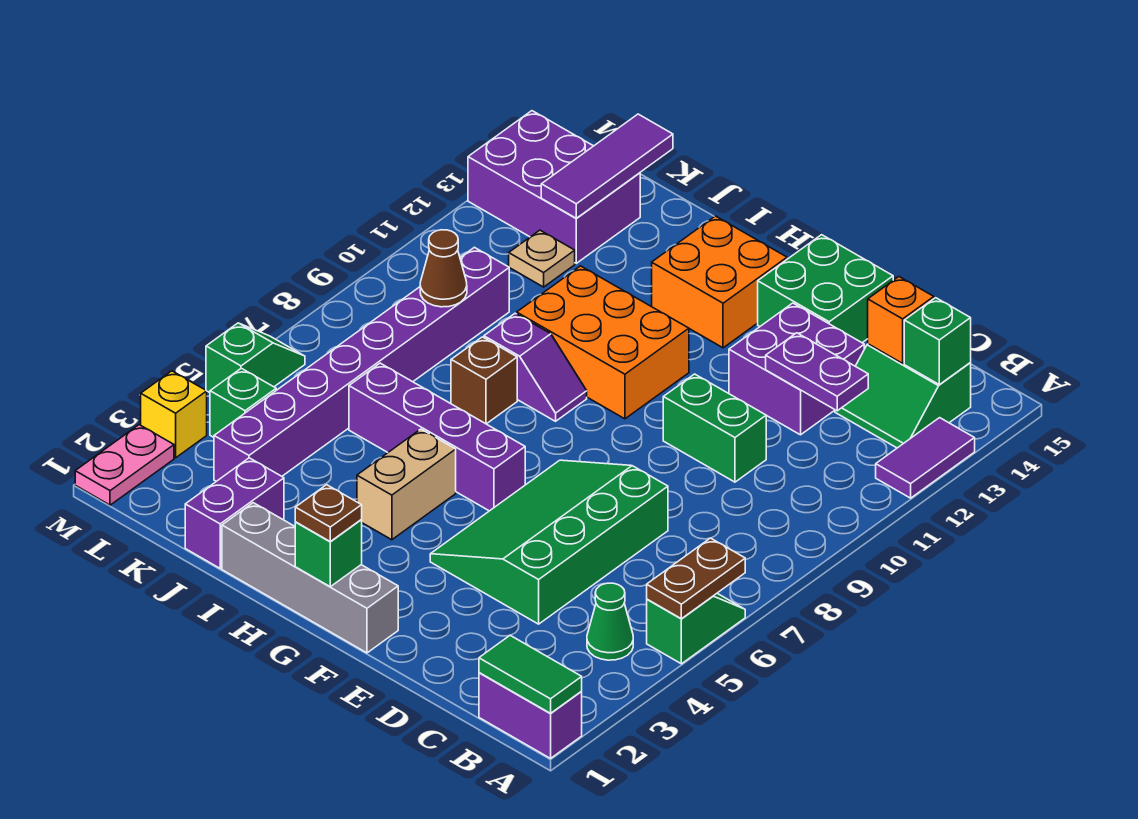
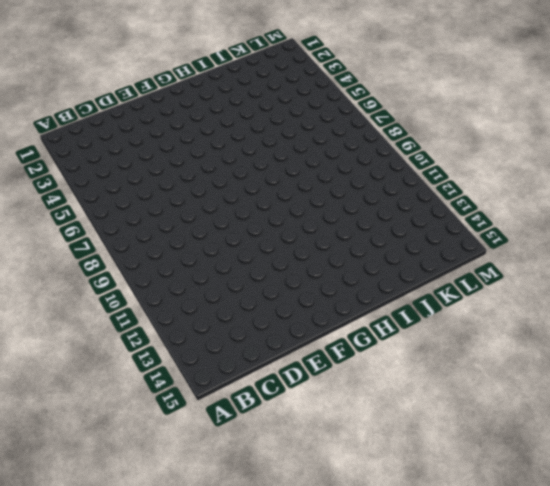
none -> purple brick A1:B1 level 1
none -> green slope A5:A6 level 1 top 5
none -> purple tile A12:A13 level 1
none -> green cone B4 level 1

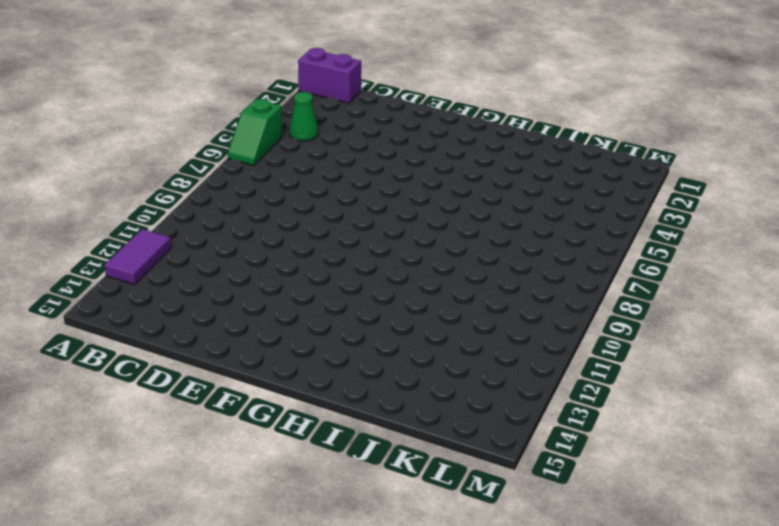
none -> green slope B13:C14 level 1 top 14
none -> green slope D4:F7 level 1 top D
none -> green brick D10:E10 level 1
none -> purple brick D12:E13 level 1

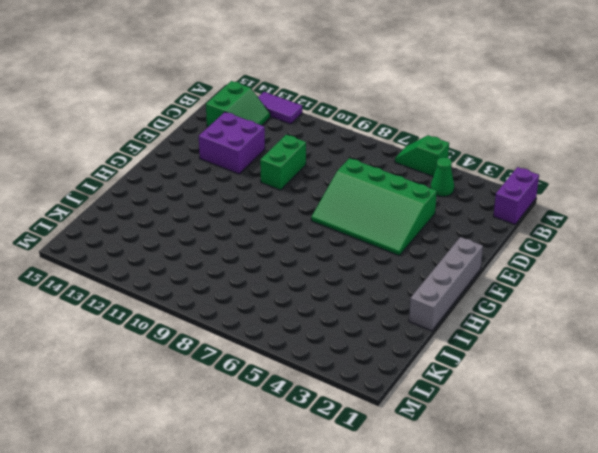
none -> green brick E14:F15 level 1
none -> purple brick G6:J6 level 1
none -> orange brick G10:I11 level 1
none -> orange brick G13:H14 level 1

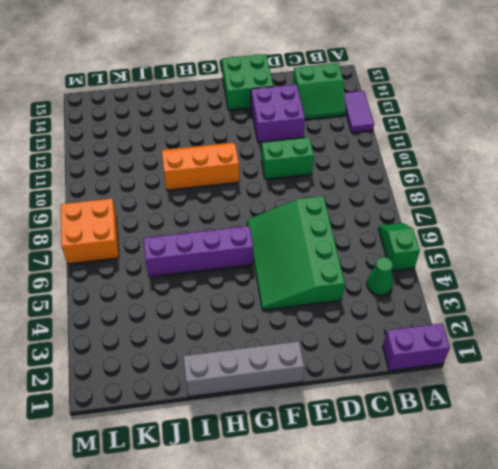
orange slope G10:I11 level 1 top 10 -> orange brick G10:I11 level 1
orange brick L7:M8 level 1 -> orange brick G13:H14 level 1
none -> tan brick H4:H5 level 1
none -> purple slope H9:I9 level 1 top I
none -> brown brick I8 level 1
none -> purple brick J1:J2 level 1

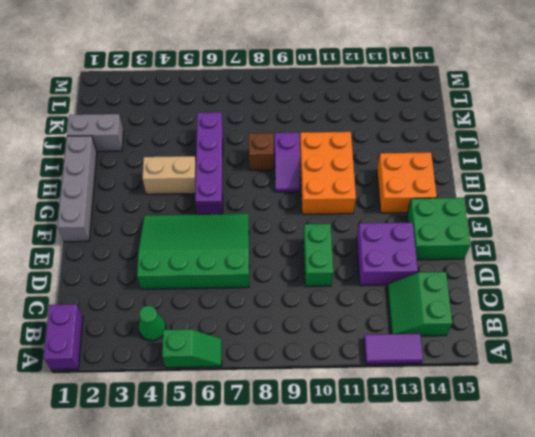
grey brick J1:J2 level 1 -> purple brick J1:J2 level 1
none -> purple brick K3:K10 level 1
none -> tan plate K12 level 1
none -> purple brick K13:M14 level 1
none -> green brick L4 level 1

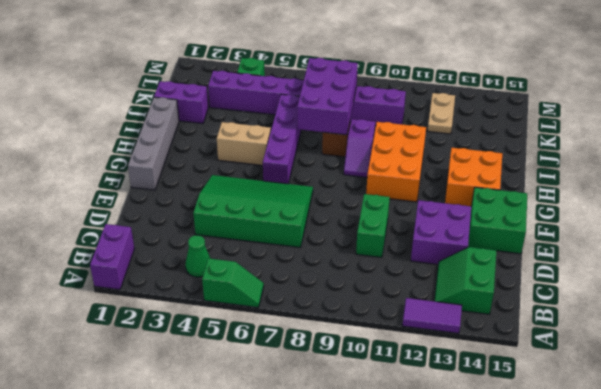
purple brick I7:K8 level 2 -> purple brick K13:M14 level 1
tan plate K12:L12 level 1 -> tan plate K12 level 1
none -> pink plate M1:M2 level 1
none -> yellow brick M3 level 1
none -> green slope M5:M6 level 1 top 5
none -> green tile A1:B1 level 2

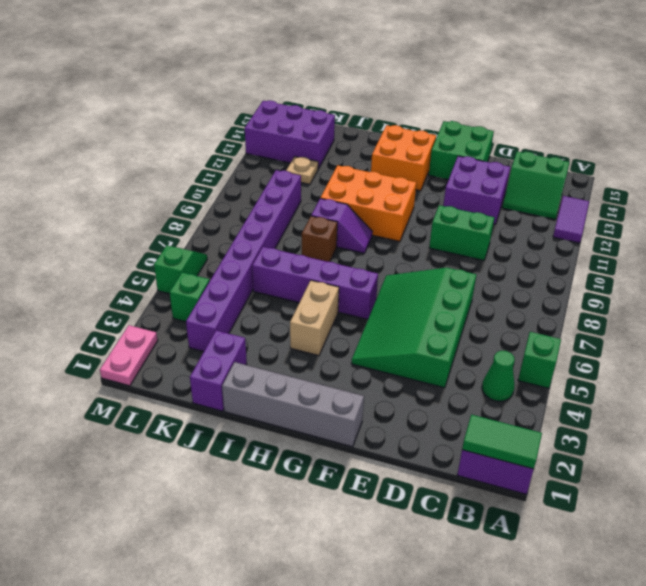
none -> yellow brick M3 level 1
none -> brown plate A5:A6 level 2
none -> green brick B14 level 2
none -> purple plate C12:D12 level 2

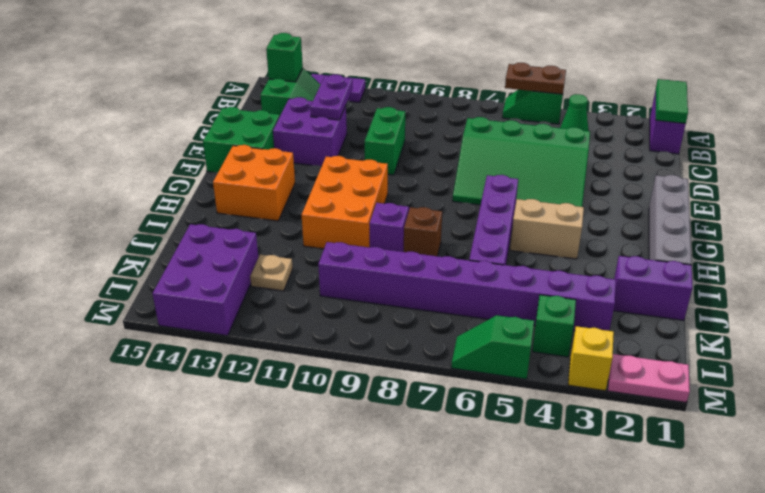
none -> orange brick C14 level 2
none -> green brick G1 level 2
none -> brown cone K9 level 2
none -> purple tile K13:K15 level 2

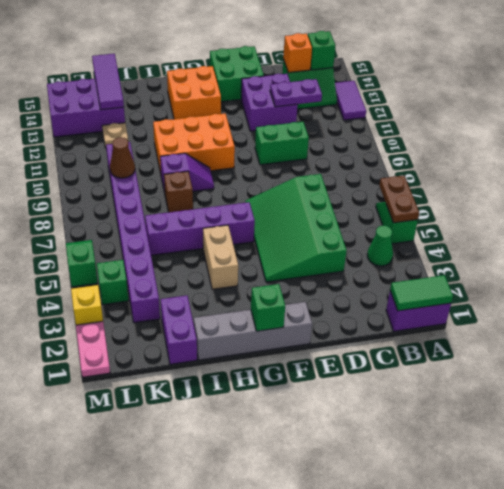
none -> brown plate G1 level 3

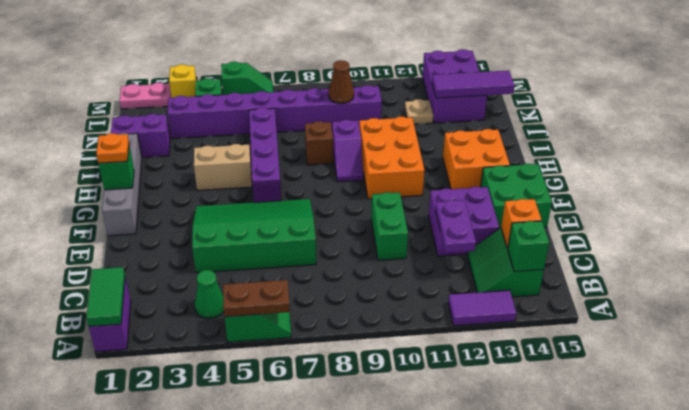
orange plate G1 level 3 -> brown plate G1 level 3

